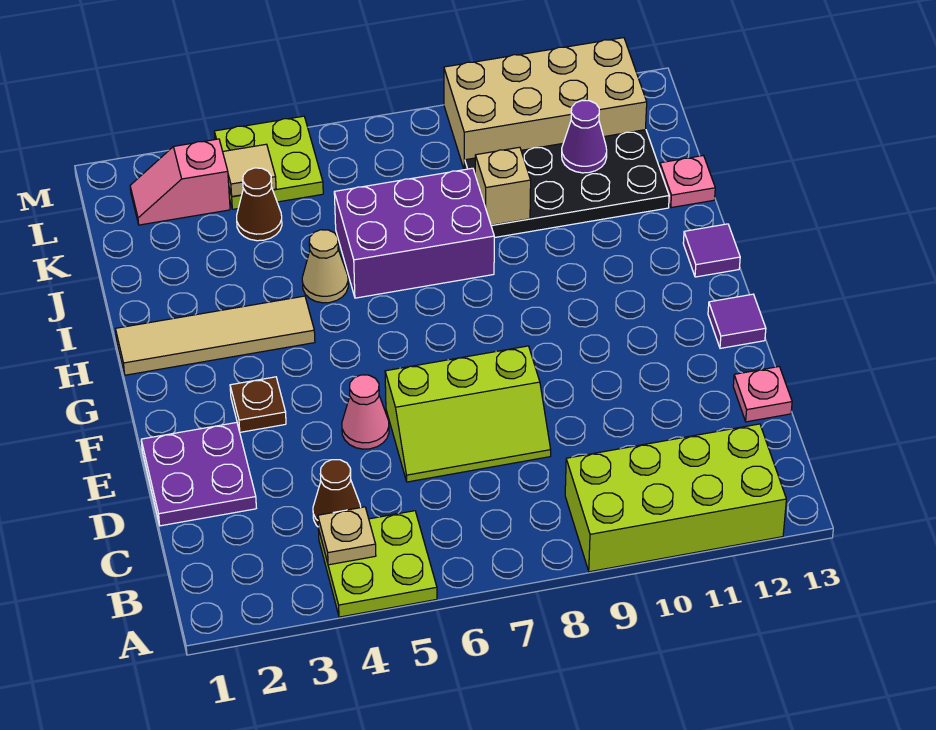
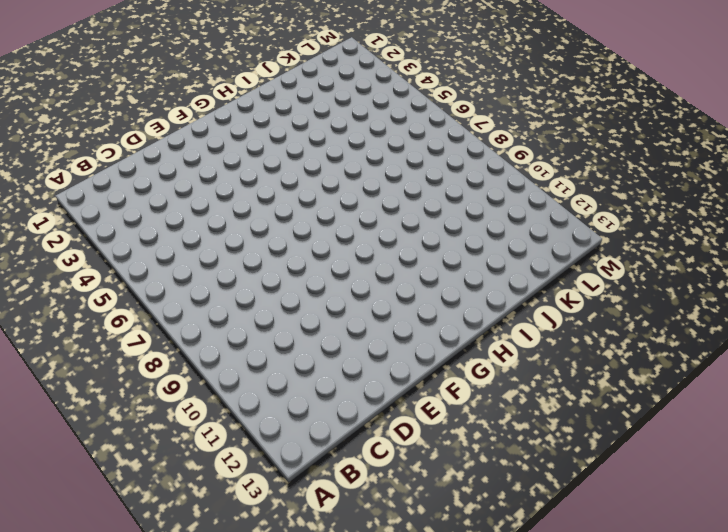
none -> lime plate A4:B5 level 1
none -> lime brick A9:B12 level 1
none -> brown cone C4 level 1

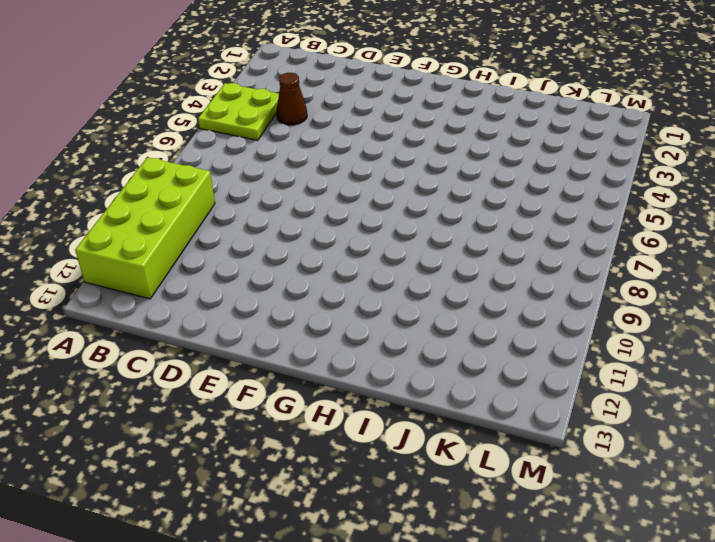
none -> purple plate D1:E2 level 1
none -> lime slope D6:E8 level 1 top E
none -> pink plate D13 level 1

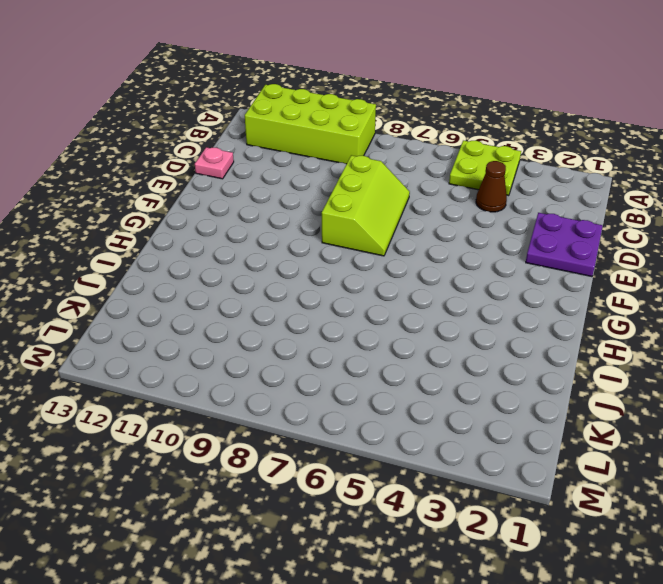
lime slope D7:F8 level 1 top 8 -> lime slope D6:E8 level 1 top E
none -> pink cone E5 level 1
none -> brown plate F3 level 1
none -> purple tile F13 level 1

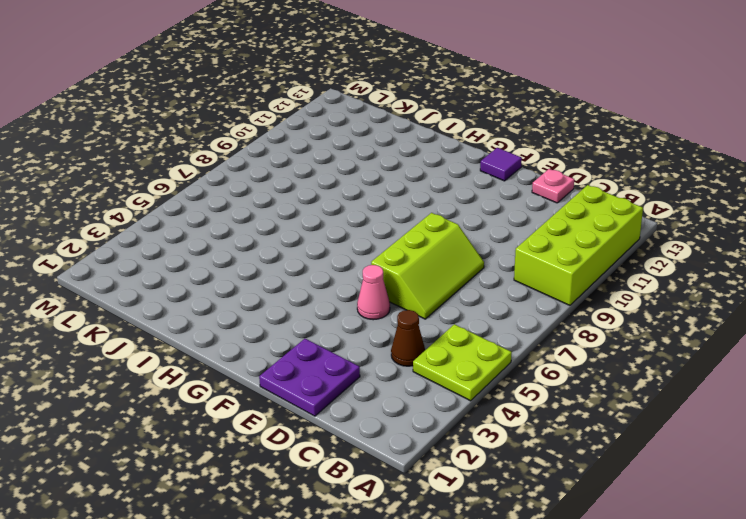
none -> brown plate F3 level 1
none -> tan tile H1:H4 level 1
none -> purple tile H13 level 1

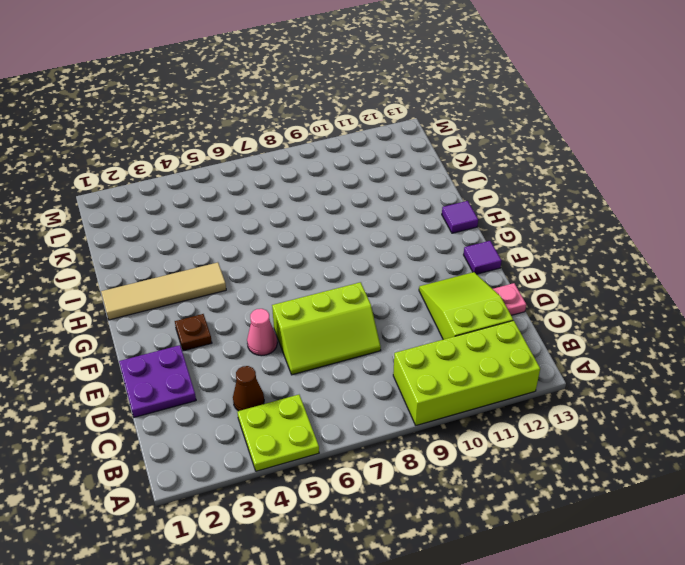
lime slope C11:E12 level 1 top C -> none
none -> tan cone I5 level 1
none -> purple brick I6:J8 level 1
none -> black plate J9:K12 level 1

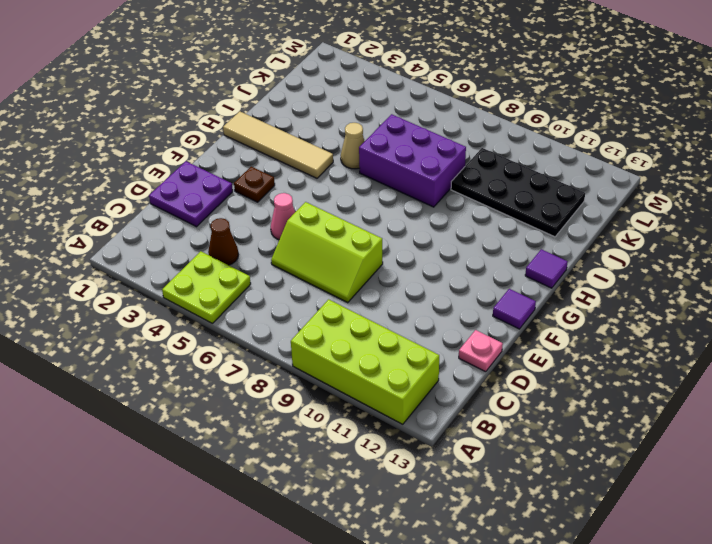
none -> pink plate J13 level 1
none -> brown cone K4 level 1
none -> pink slope L2:L3 level 1 top 3

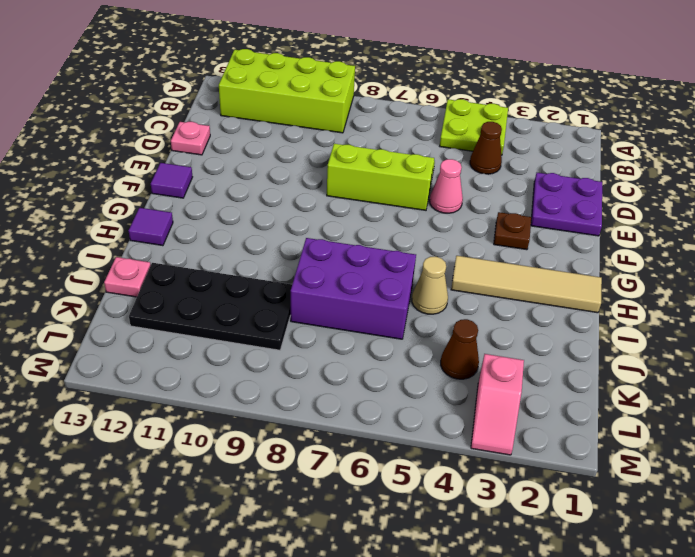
pink slope L3:M3 level 1 top L -> pink slope L2:L3 level 1 top 3
none -> lime plate L4:M5 level 1
none -> tan brick L9:M12 level 1
none -> tan plate B4 level 2

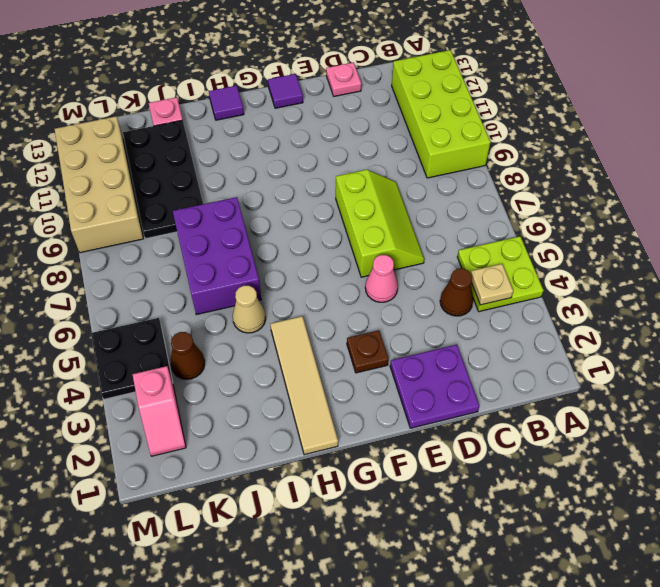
black plate L4:M5 level 1 -> lime plate L4:M5 level 1
none -> tan brick J9 level 2
none -> purple cone K11 level 2
none -> tan tile L4 level 2

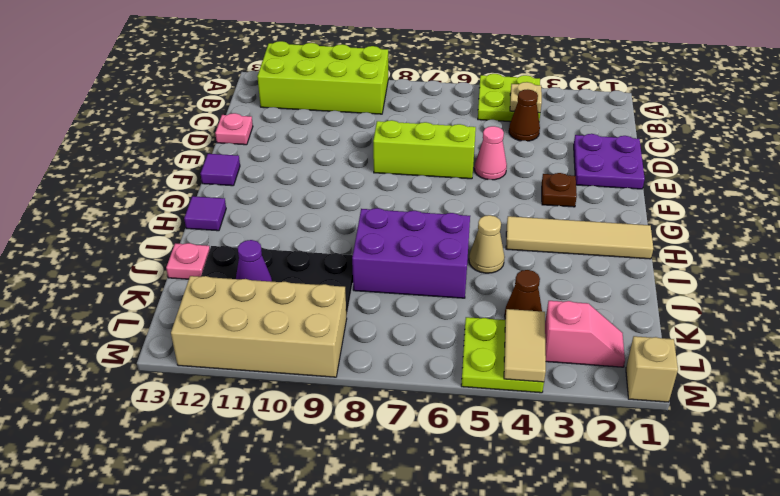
tan tile L4:M4 level 2 -> tan tile L4 level 2
tan brick M1 level 1 -> tan brick J9 level 2

